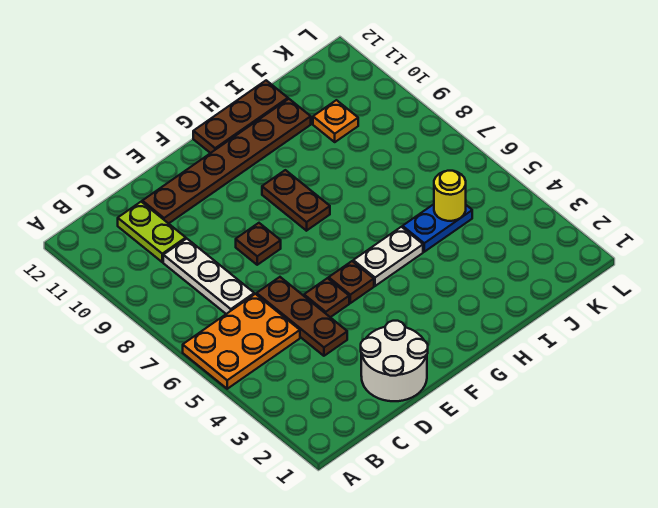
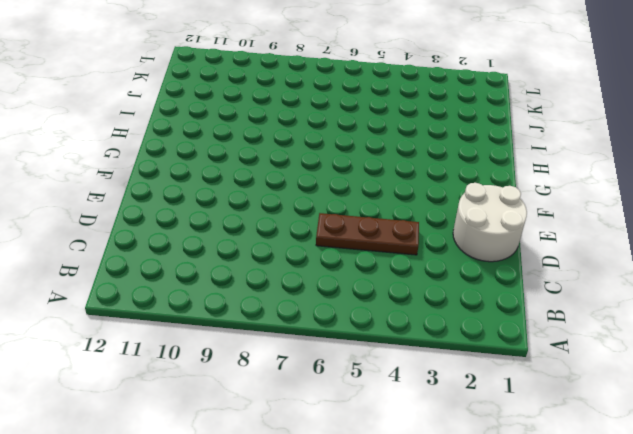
none -> orange plate A5:C6 level 1
none -> white plate C7:C9 level 1
none -> lime plate C10:C11 level 1

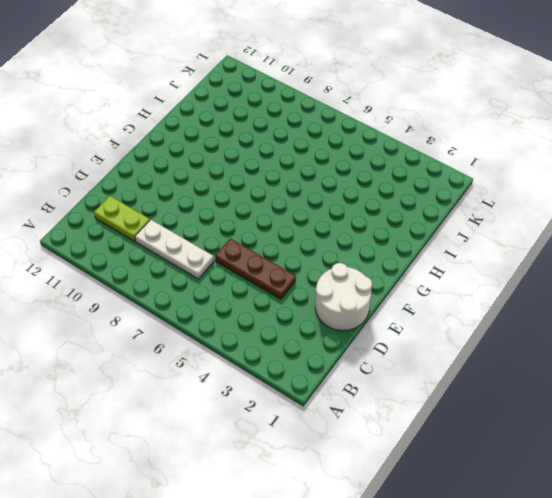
none -> orange plate A5:C6 level 1
none -> brown plate D11:I11 level 1
none -> brown plate E5 level 1

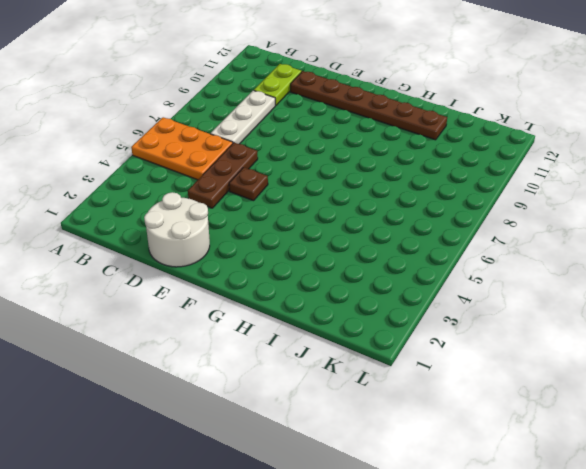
none -> brown plate E8 level 1
none -> brown plate F5 level 1
none -> white plate G5:H5 level 1

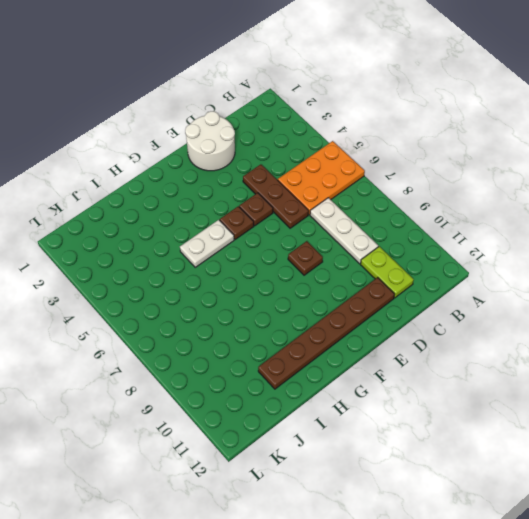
none -> brown plate G8:G9 level 1
none -> brown plate G12:I12 level 1
none -> blue plate I5:J5 level 1

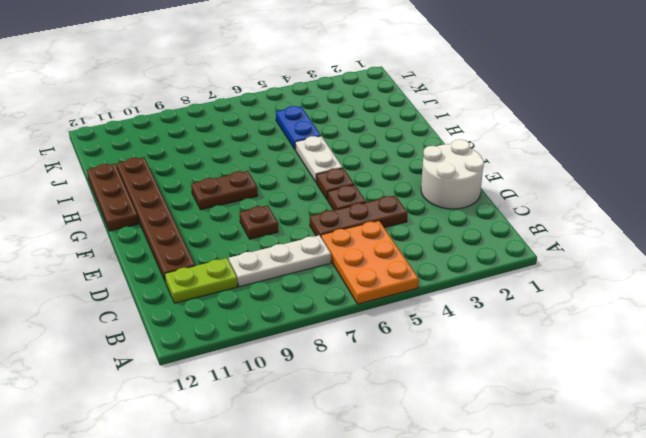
none -> orange plate J10 level 1
none -> yellow round brick J5 level 2

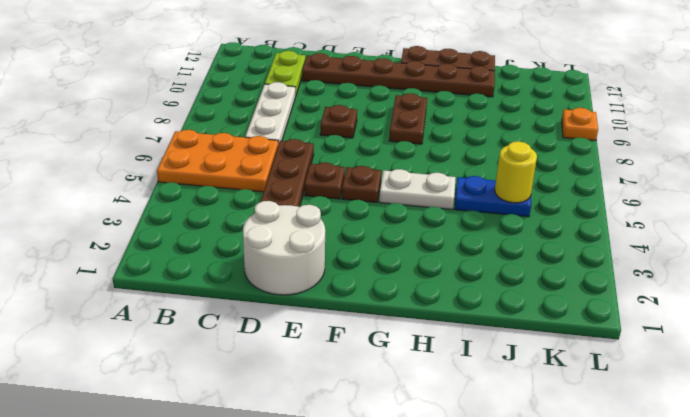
orange plate L9 level 1 -> orange plate J10 level 1

